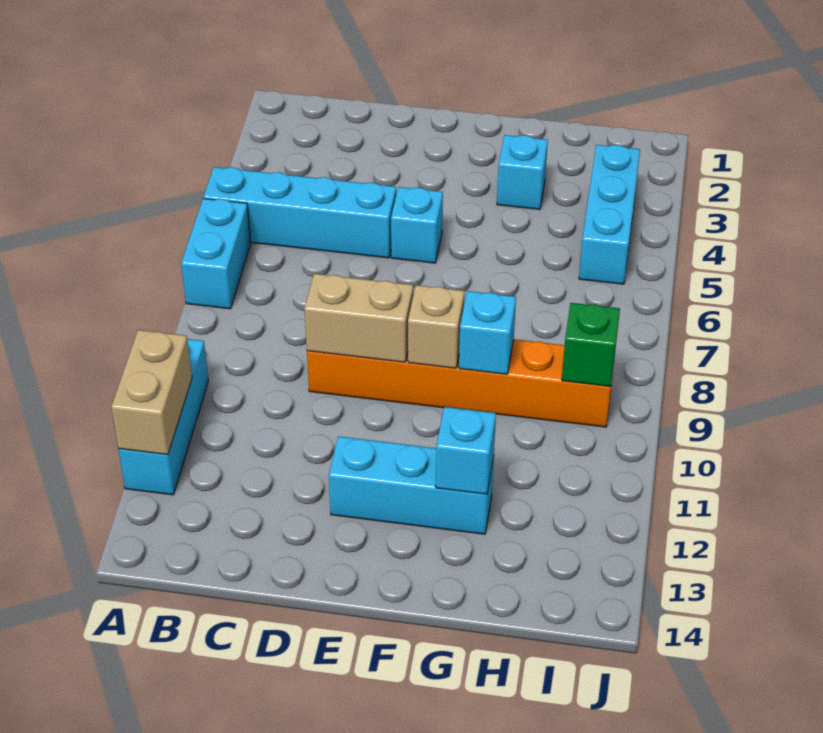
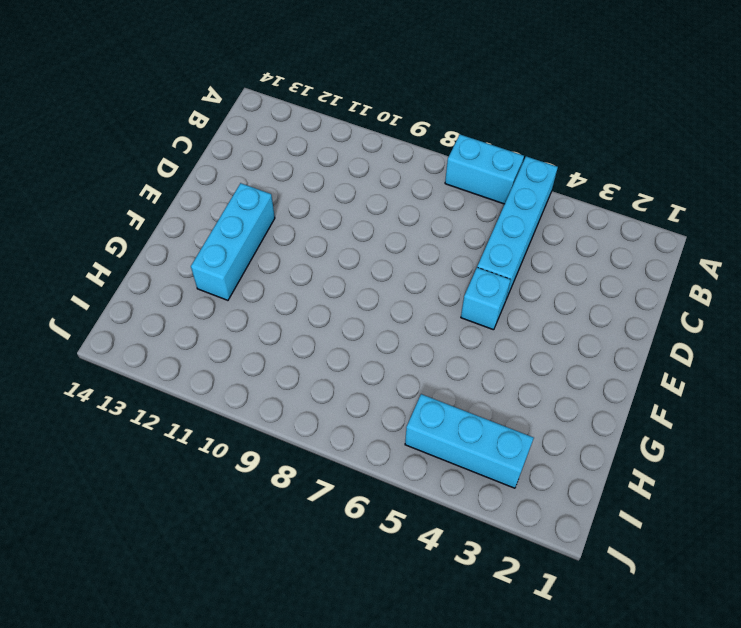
none -> cyan brick A10:A12 level 1
none -> orange brick D9:I9 level 1
none -> cyan brick G3 level 1

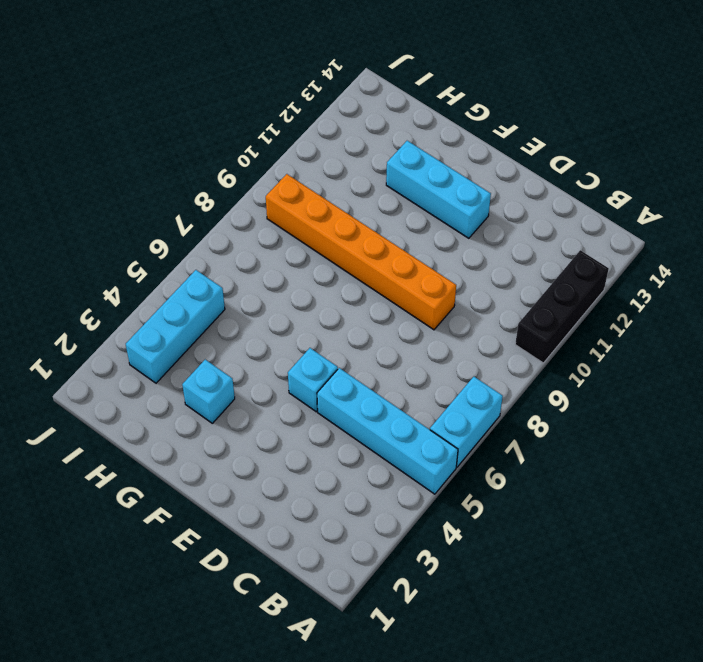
black brick A10:A12 level 1 -> cyan brick A10:A12 level 1
none -> tan brick A11:A12 level 2
none -> tan brick D9:E9 level 2
none -> tan brick F9 level 2

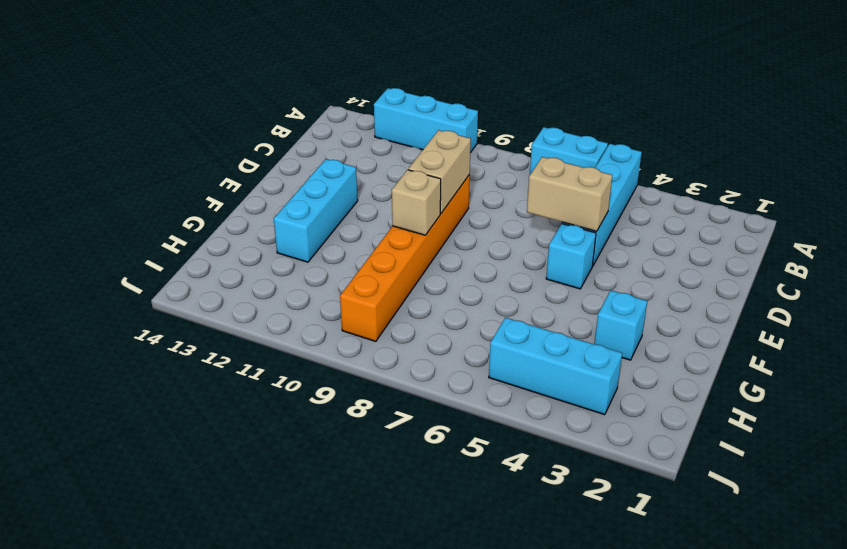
tan brick D5:D6 level 2 -> tan brick A11:A12 level 2
none -> cyan brick G9 level 2
none -> cyan brick G12 level 2
none -> green brick I9 level 2

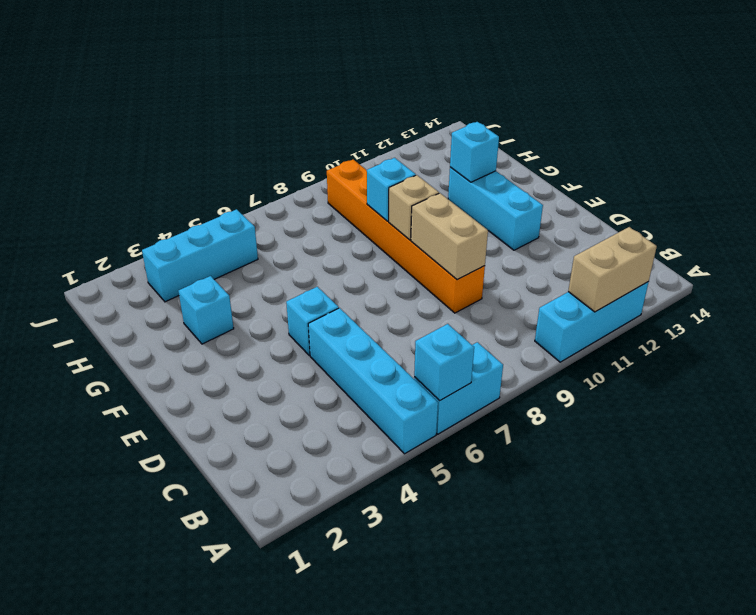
cyan brick A6 level 2 -> none
none -> green brick I9 level 2

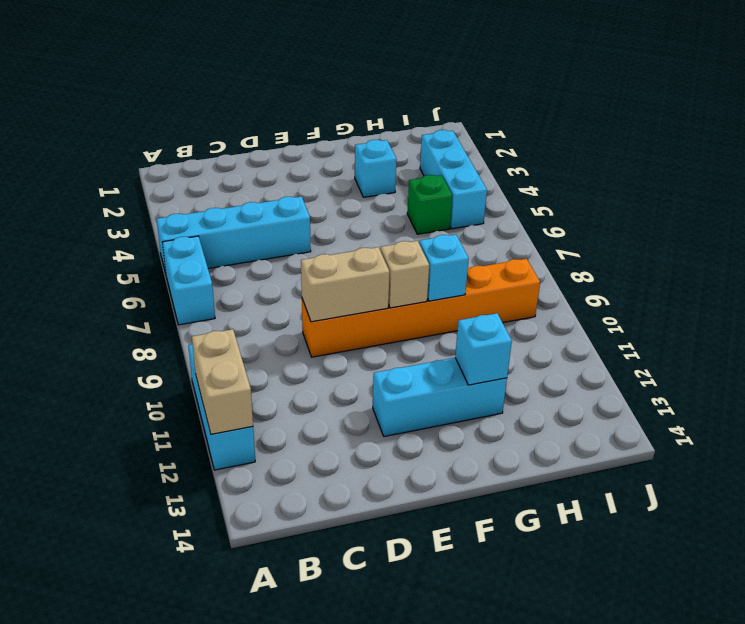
green brick H5 level 1 -> green brick I9 level 2
none -> cyan brick E5 level 1

